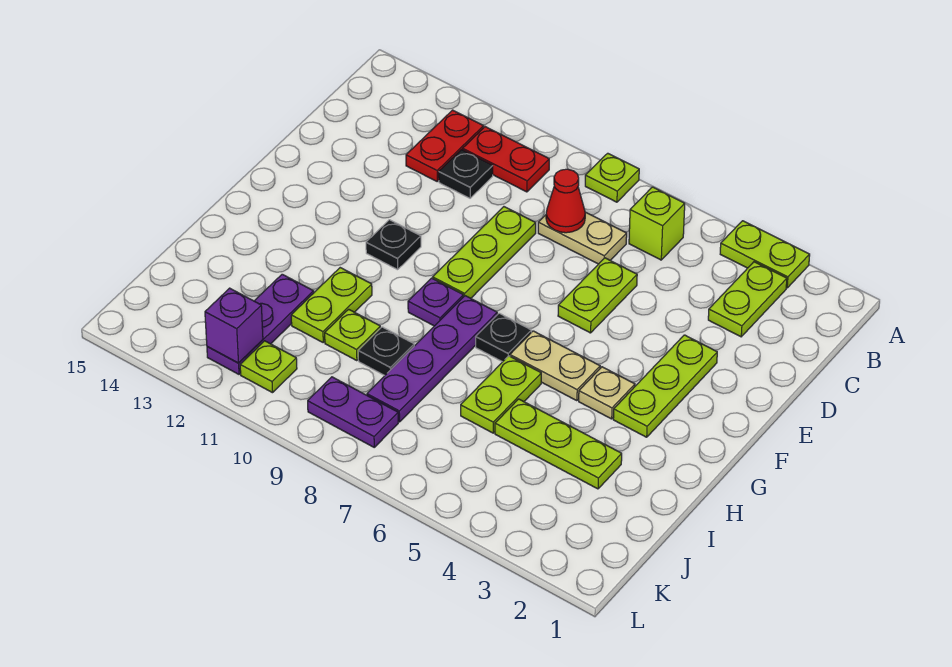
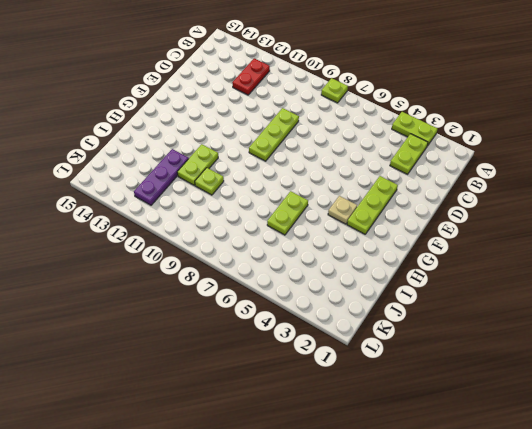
none -> lime brick B6 level 1
none -> red plate B10:B11 level 1
none -> tan plate C7:C8 level 1

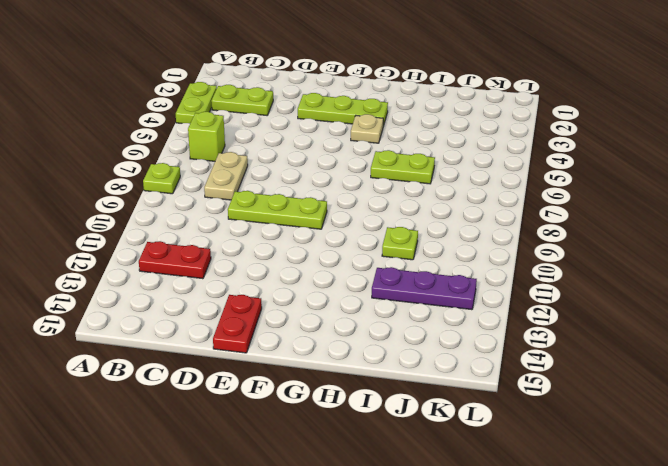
red plate E14:E15 level 1 -> red plate B10:B11 level 1
none -> black plate C11 level 1
none -> lime plate D6:E6 level 1
none -> black plate F11 level 1

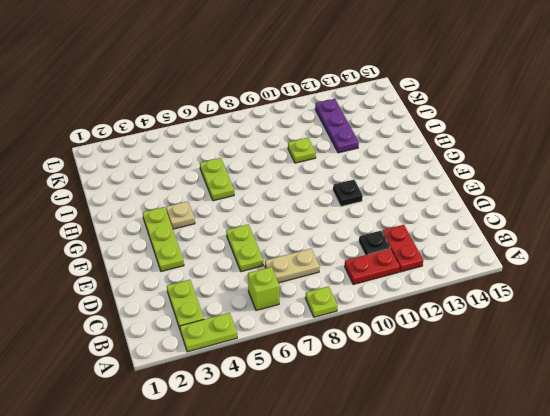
none -> lime plate D9:F9 level 1
none -> tan plate G5:G6 level 1
none -> black plate G7 level 1

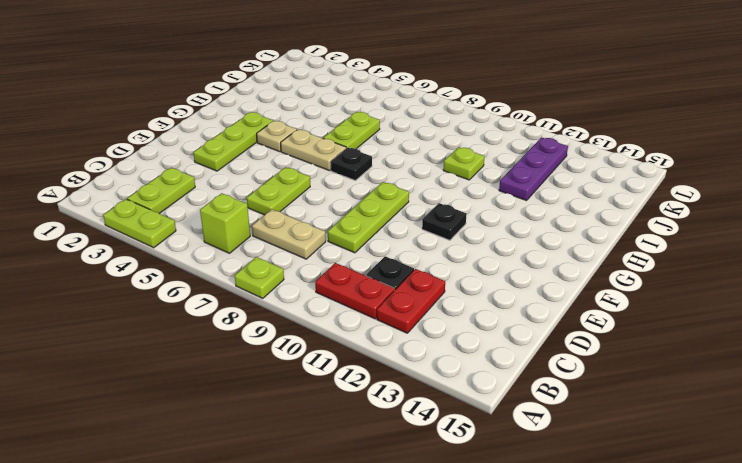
none -> purple plate G8:J8 level 1
none -> purple plate G9 level 1
none -> lime plate H11:I11 level 1

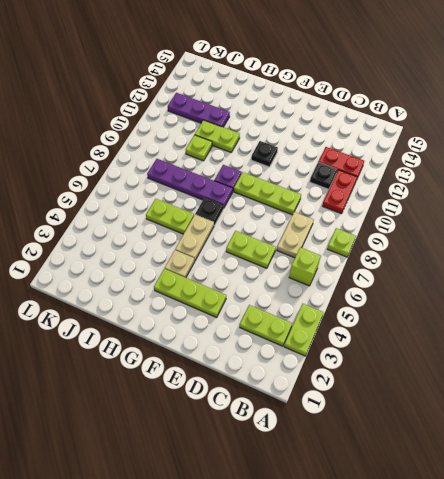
none -> lime plate I3:I5 level 1
none -> black plate I9 level 1
none -> purple plate K8:K9 level 1

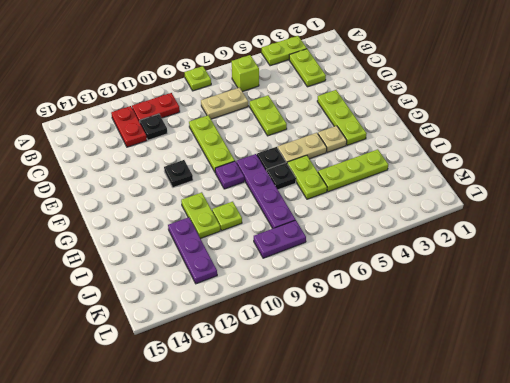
black plate H7 level 1 -> black plate I9 level 1
none -> lime plate K11 level 1
none -> red cone C8 level 2
none -> purple brick K12 level 2

